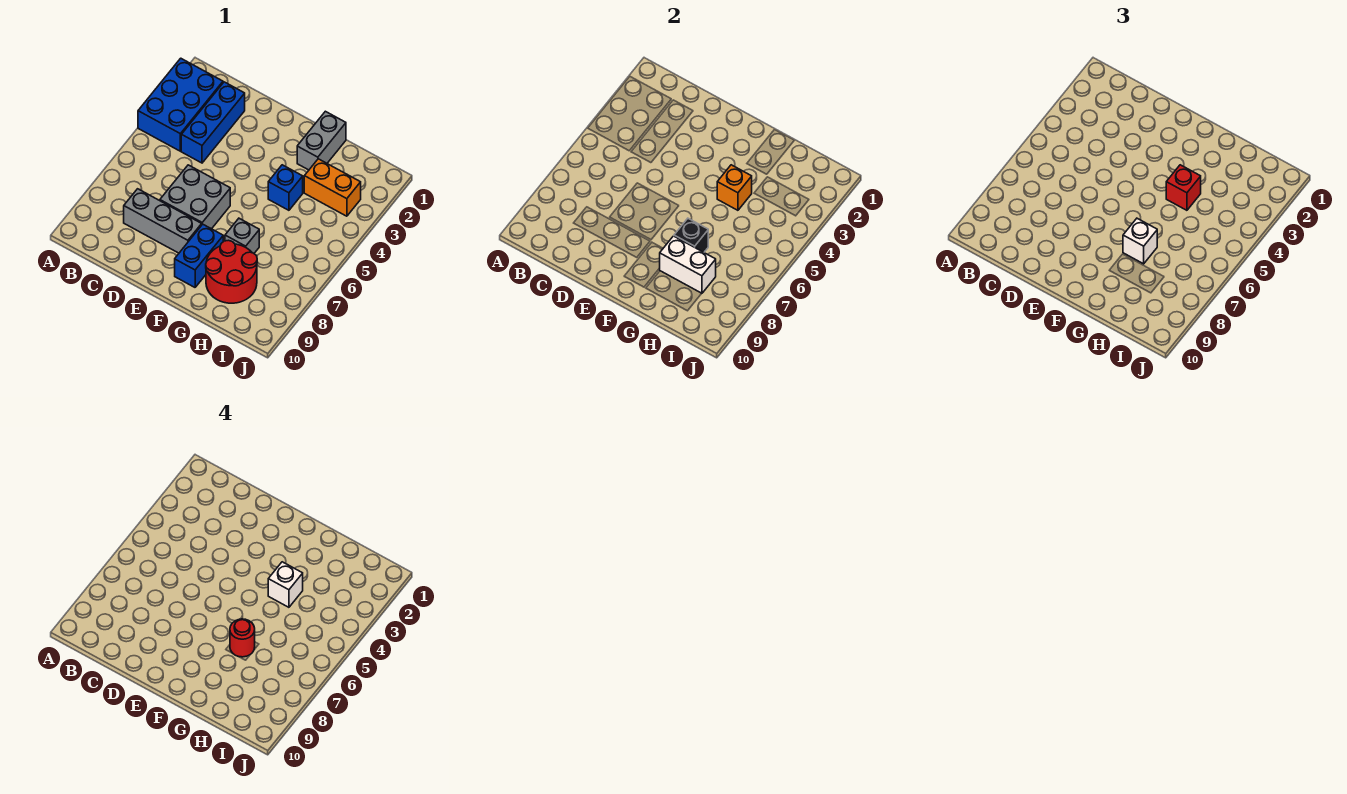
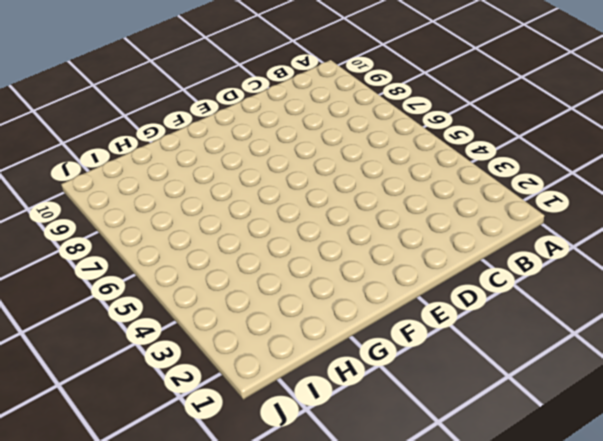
none -> blue brick A2:B4 level 1
none -> blue brick C2:C4 level 1
none -> grey brick C8:E8 level 1

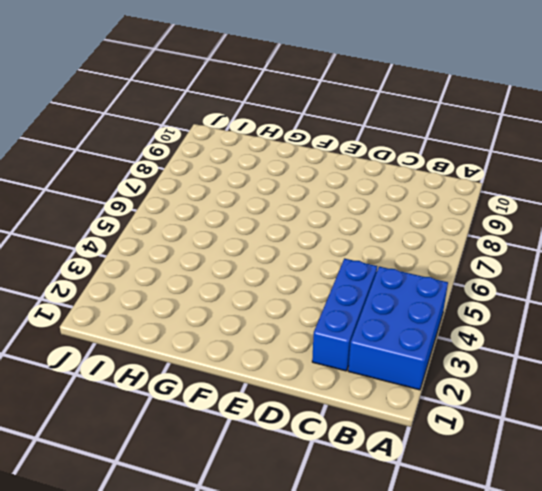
none -> grey brick C8:E8 level 1
none -> grey brick D6:E7 level 1
none -> blue brick F8:F9 level 1

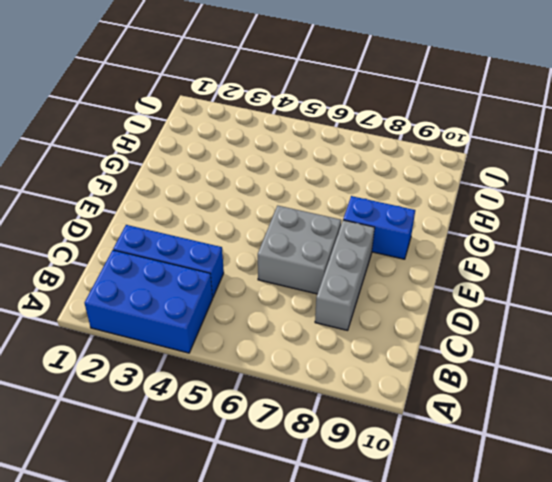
none -> grey brick G1:G2 level 1
none -> blue brick G4 level 1
none -> grey brick G7 level 1

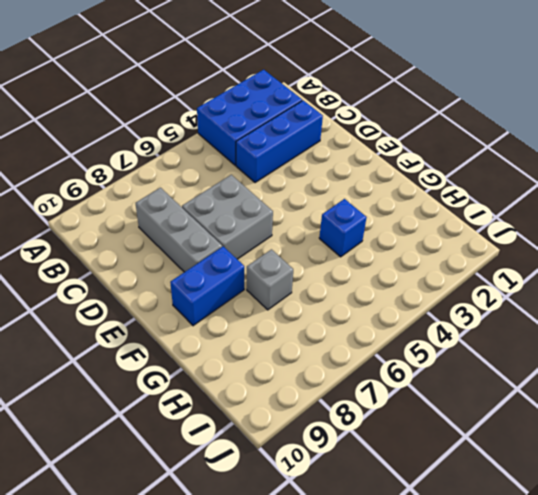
none -> grey brick G1:G2 level 1
none -> red round brick G8:H9 level 1
none -> orange brick H3:I3 level 1

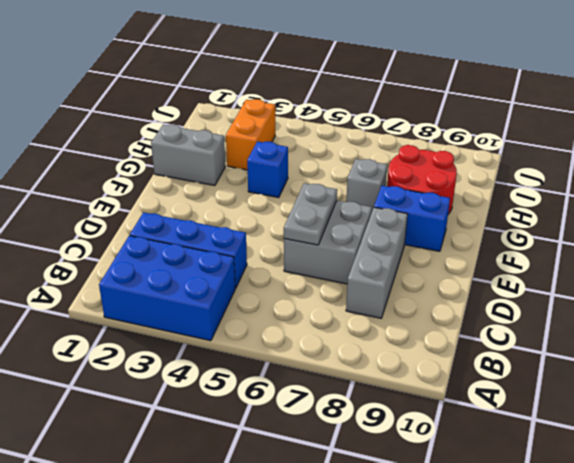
grey plate D6:E6 level 2 -> none
none -> orange brick G4 level 2
none -> black brick G7 level 2
none -> white brick G8:H8 level 2

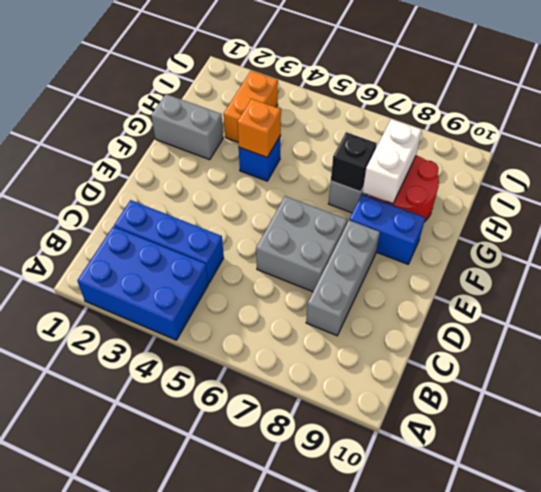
none -> red brick G4 level 3
none -> white brick G7 level 3
none -> white brick G4 level 4

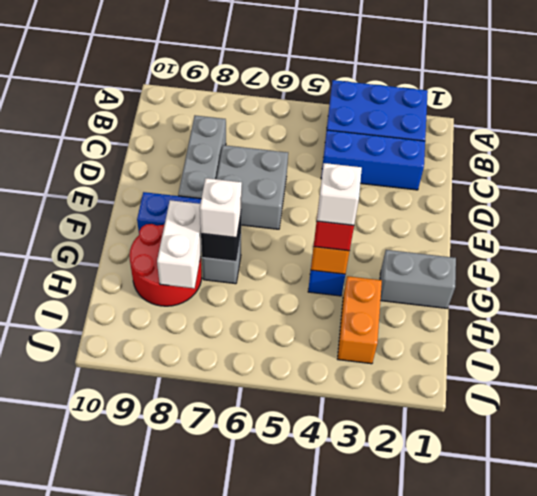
none -> red round brick G7 level 4

